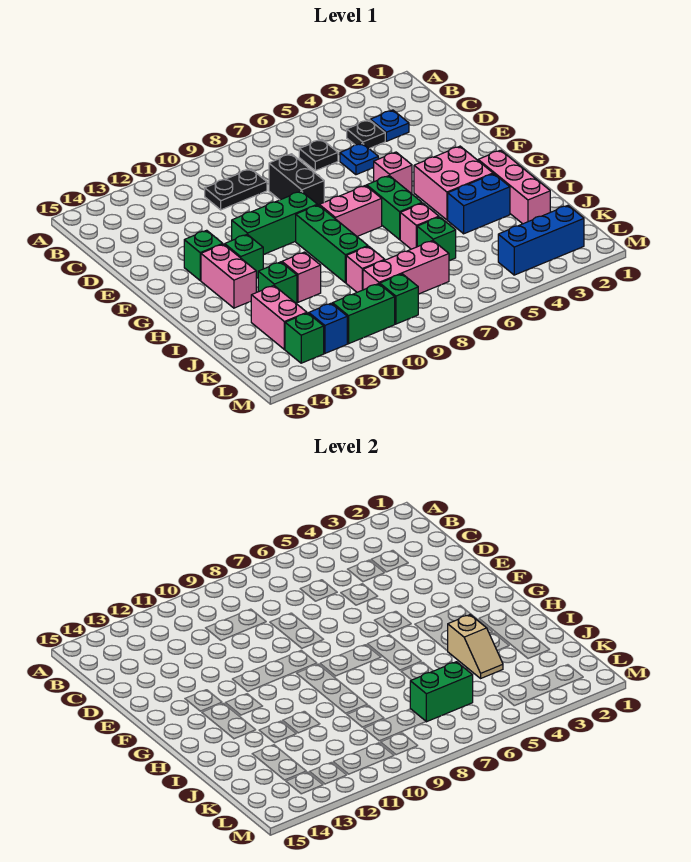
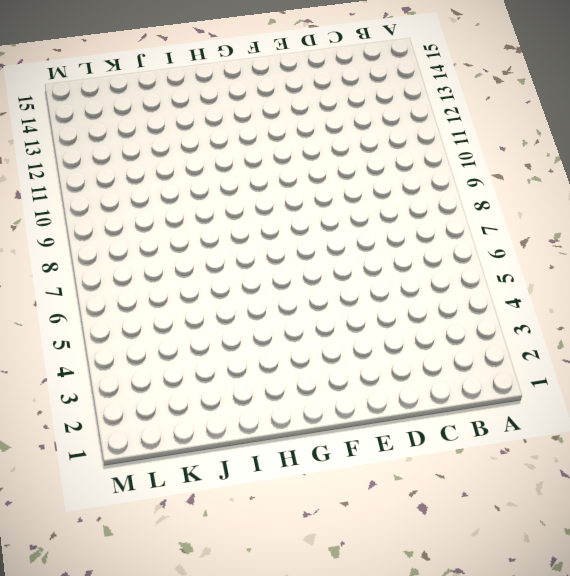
none -> blue plate C3 level 1
none -> black plate C4 level 1
none -> black plate C6 level 1
none -> black plate C9:C10 level 1

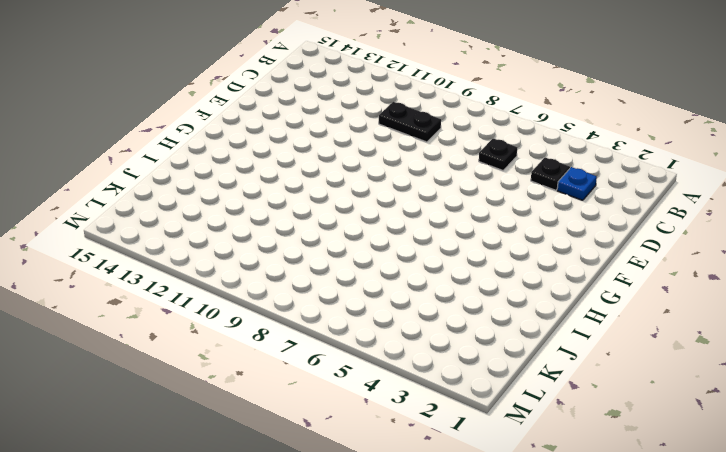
none -> blue plate D5 level 1
none -> black brick D8:E8 level 1
none -> pink brick F5 level 1
none -> green brick F9:F11 level 1

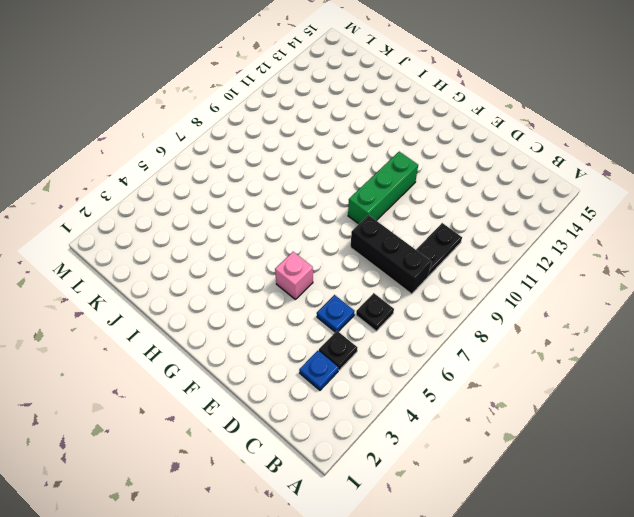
black brick C8:E8 level 1 -> black brick D8:E8 level 1
none -> green brick F13 level 1
none -> pink brick G3:H4 level 1
none -> green brick G6:H6 level 1
none -> pink brick G7:G8 level 1

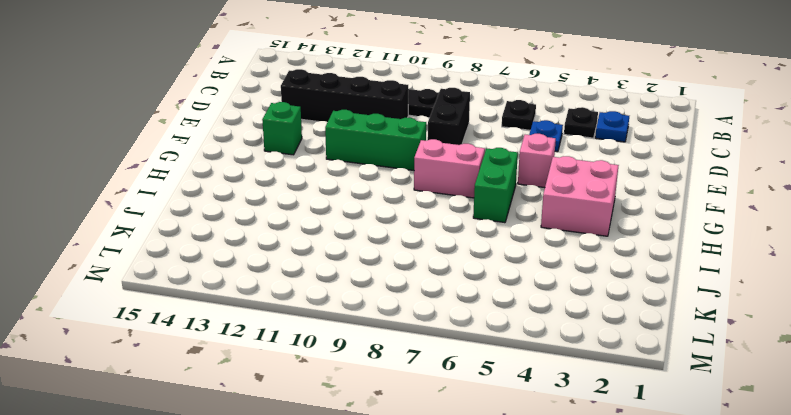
black brick D10:D13 level 1 -> none
none -> green brick G9:I9 level 1
none -> green brick G12 level 1
none -> pink brick G13:H13 level 1
none -> pink brick H2:J2 level 1

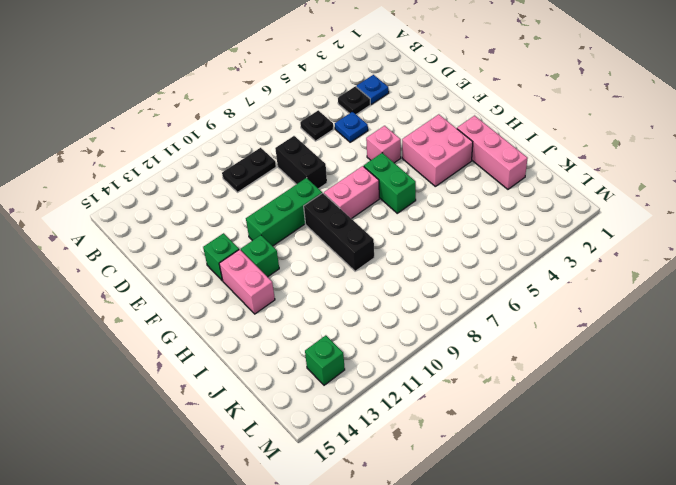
black brick G9:I9 level 1 -> green brick G9:I9 level 1
none -> blue brick I3:I4 level 1
none -> pink brick I6 level 1
none -> pink brick I11 level 1
none -> green brick I12 level 1

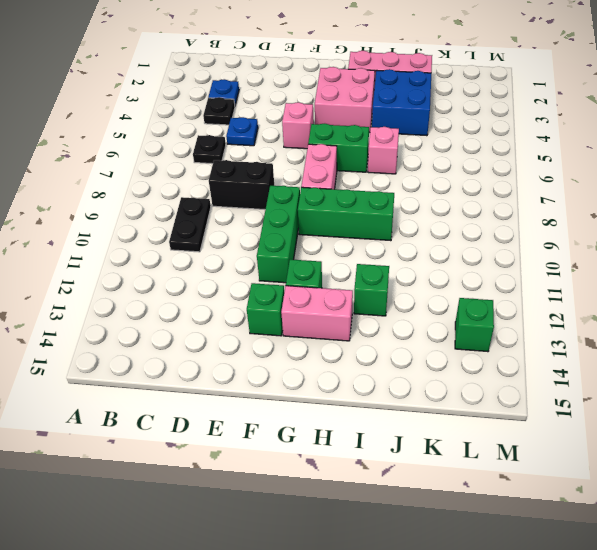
blue brick I3:J4 level 1 -> blue brick I3:I4 level 1
none -> pink brick I11 level 1
none -> green brick J6 level 1
none -> pink brick J9 level 1
none -> pink brick J13:K13 level 1

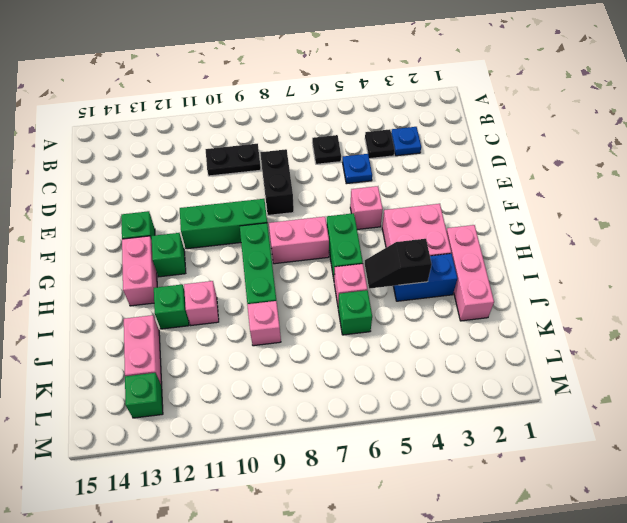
black slope I4:I5 level 2 top 4 -> tan slope I4:J4 level 2 top I
none -> pink brick K7:K9 level 1
none -> blue brick L2:L4 level 1
none -> green brick L9 level 1
none -> green brick L10:L11 level 1

